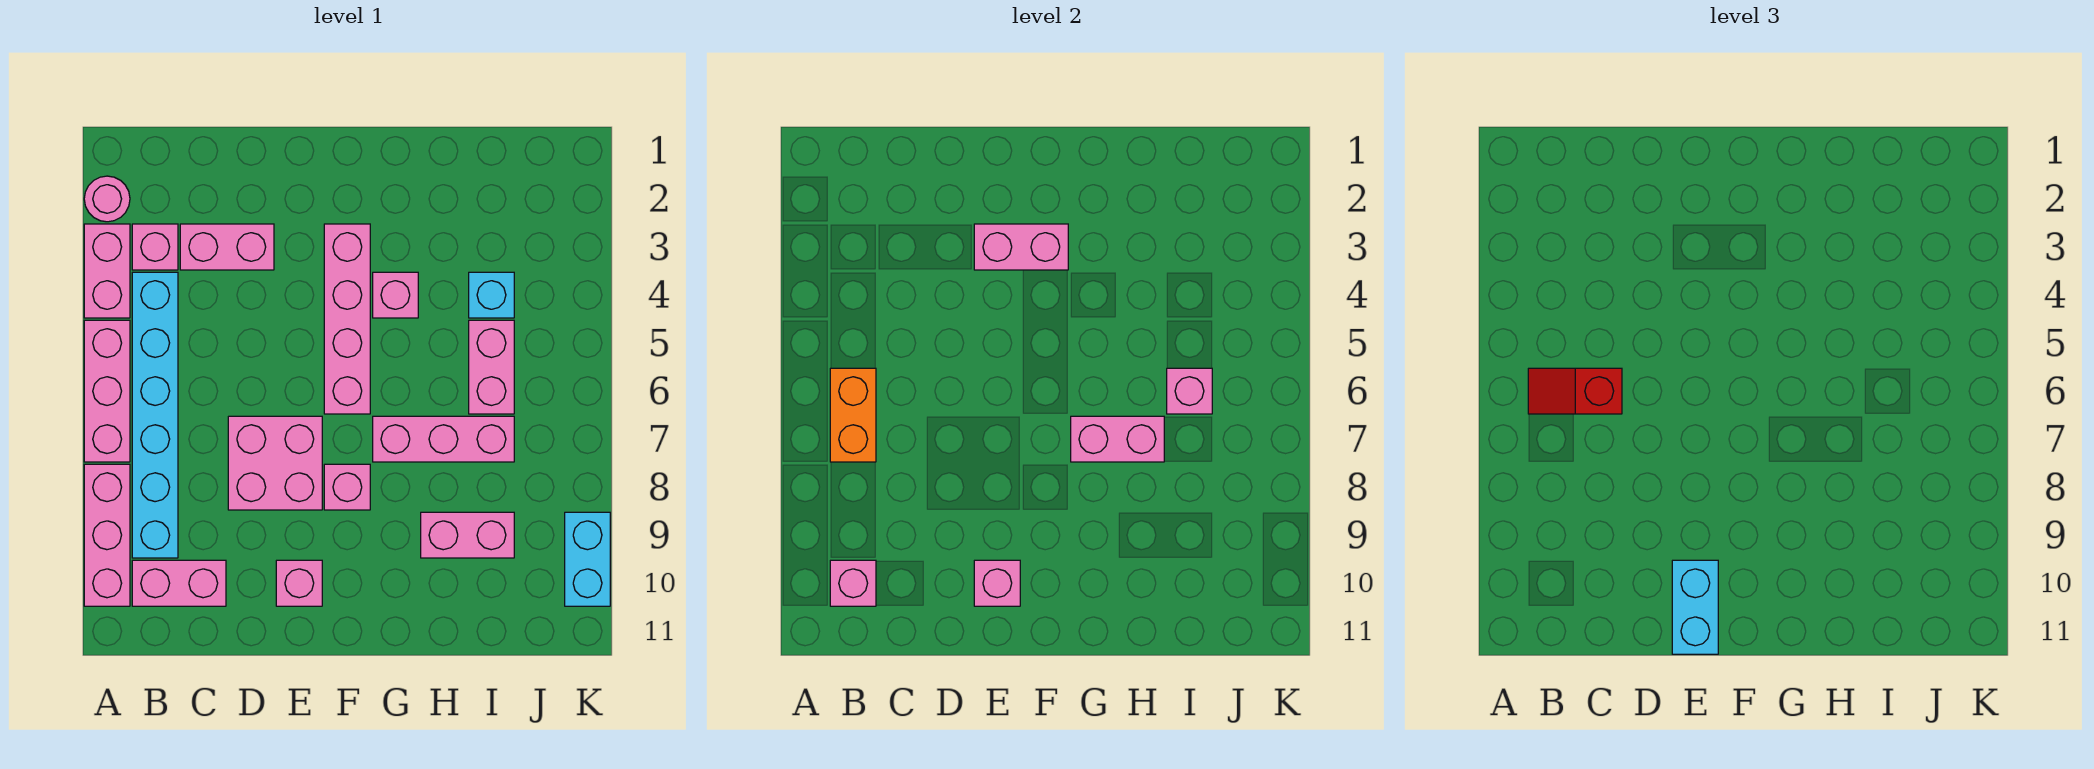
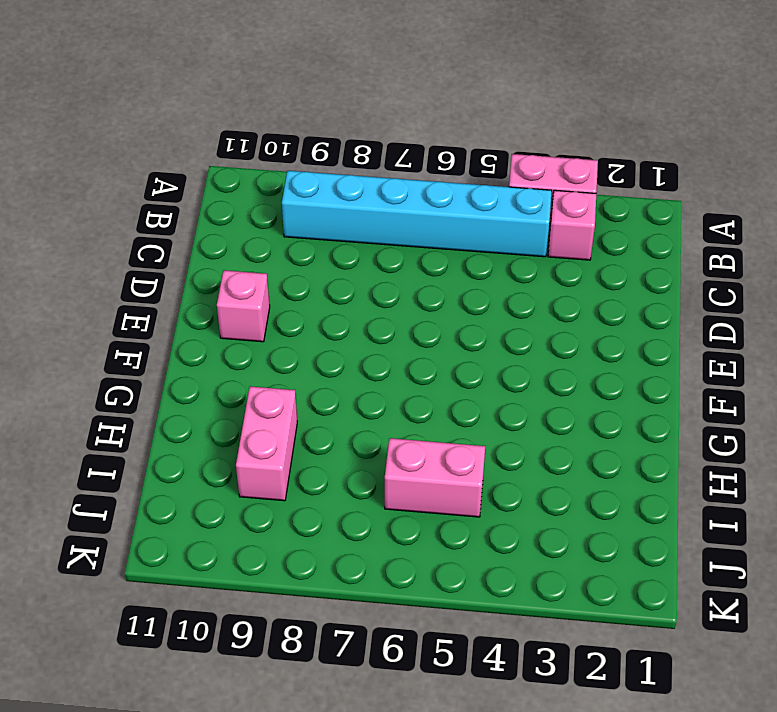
none -> pink round brick A2 level 1
none -> pink brick A5:A7 level 1
none -> pink brick A8:A10 level 1

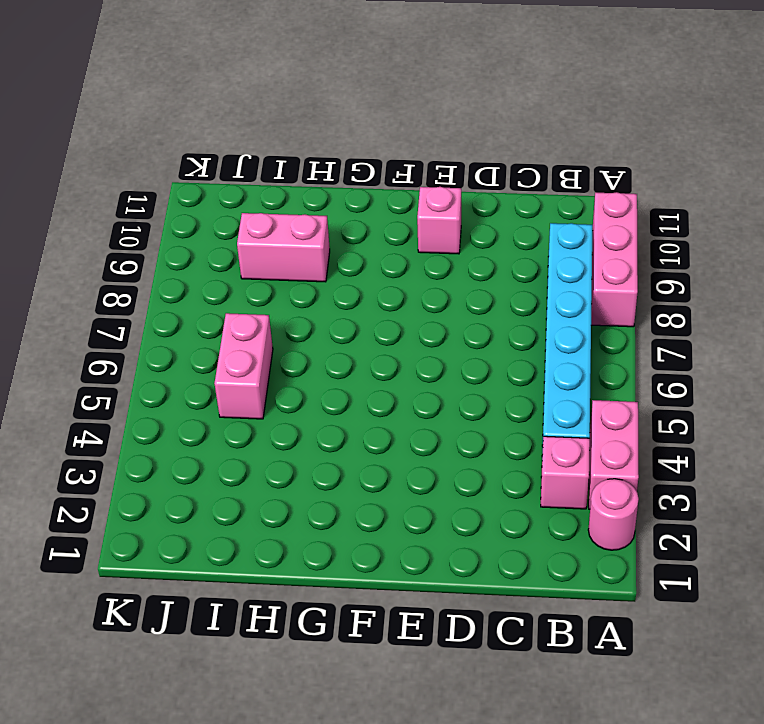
none -> pink brick A5:A7 level 1
none -> pink brick B10:C10 level 1
none -> pink brick C3:D3 level 1

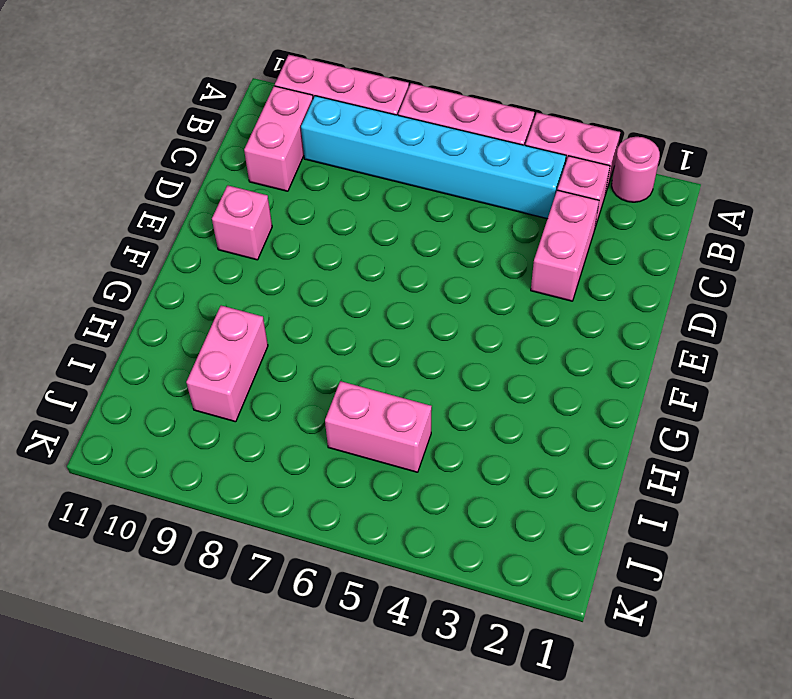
none -> pink brick D7:E8 level 1
none -> pink brick F3:F6 level 1
none -> pink brick F8 level 1

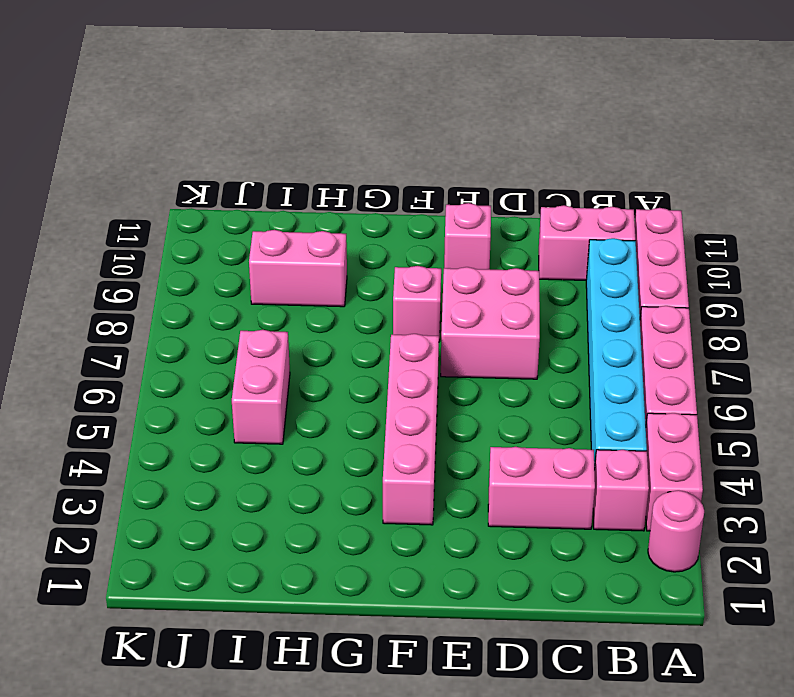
none -> pink brick G4 level 1
none -> pink brick G7:I7 level 1
none -> cyan brick I4 level 1

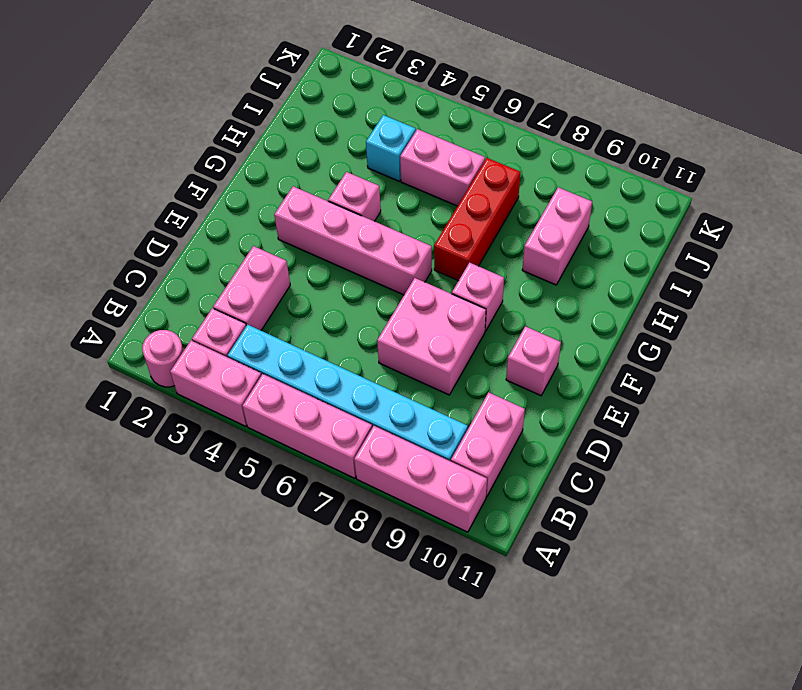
red brick G7:I7 level 1 -> pink brick G7:I7 level 1
none -> cyan brick K9:K10 level 1
none -> orange brick B6:B7 level 2
none -> pink brick B10 level 2

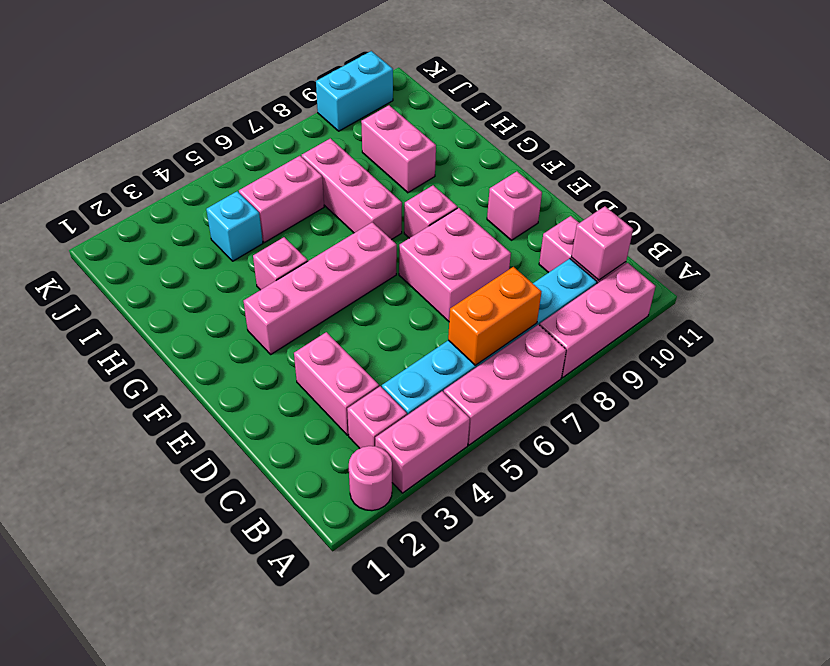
none -> pink brick E3:F3 level 2
none -> pink brick E10 level 2
none -> pink brick G7:H7 level 2

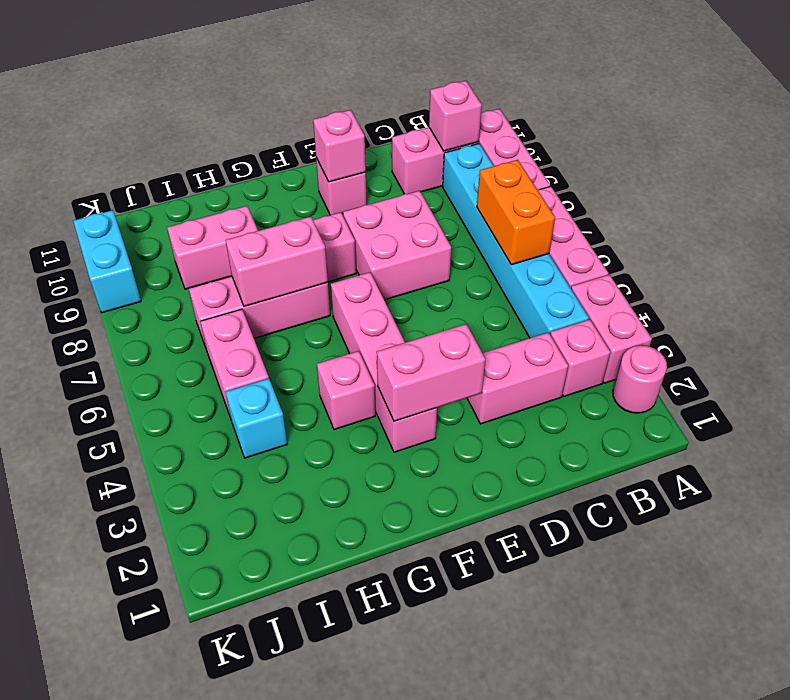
none -> pink brick I6 level 2
none -> red slope B6:C6 level 3 top C
none -> cyan brick E10:E11 level 3

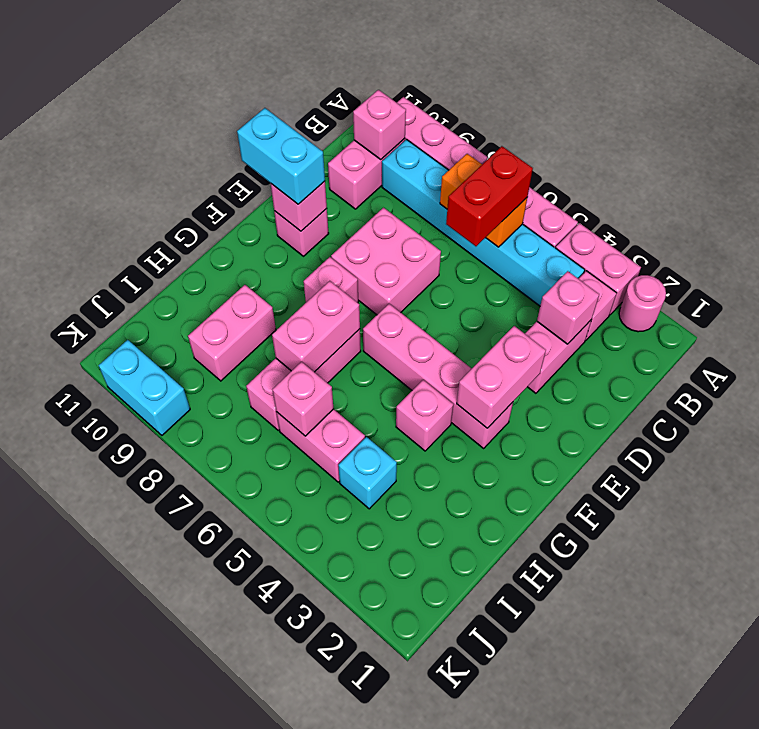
red brick B6:C6 level 3 -> red slope B6:C6 level 3 top C
pink brick C3 level 2 -> none

